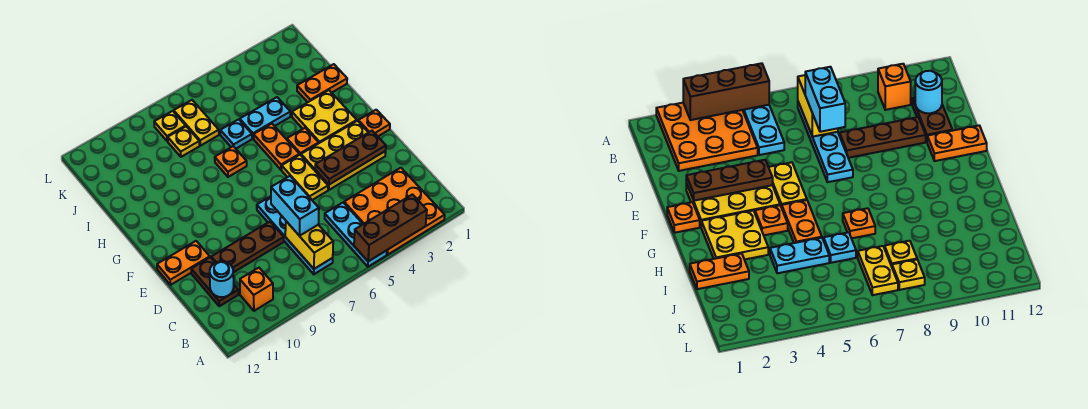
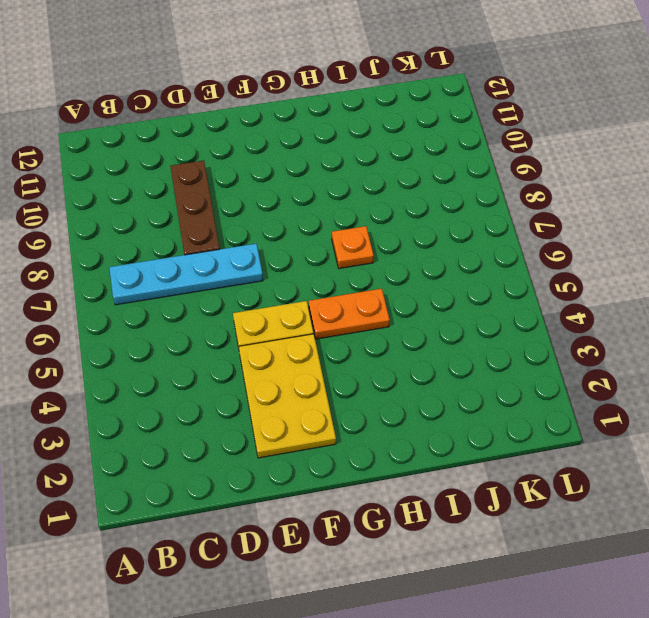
none -> orange plate A2:C4 level 1
none -> cyan plate A5:C5 level 1
none -> orange brick B10 level 1

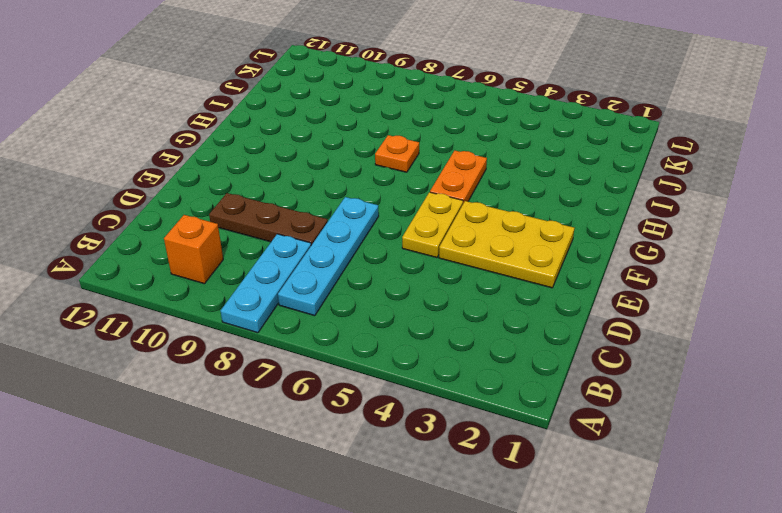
cyan plate A8:C8 level 1 -> cyan plate A5:C5 level 1
none -> orange plate A2:C4 level 1
none -> brown plate C11:D11 level 1
none -> orange plate E11:E12 level 1

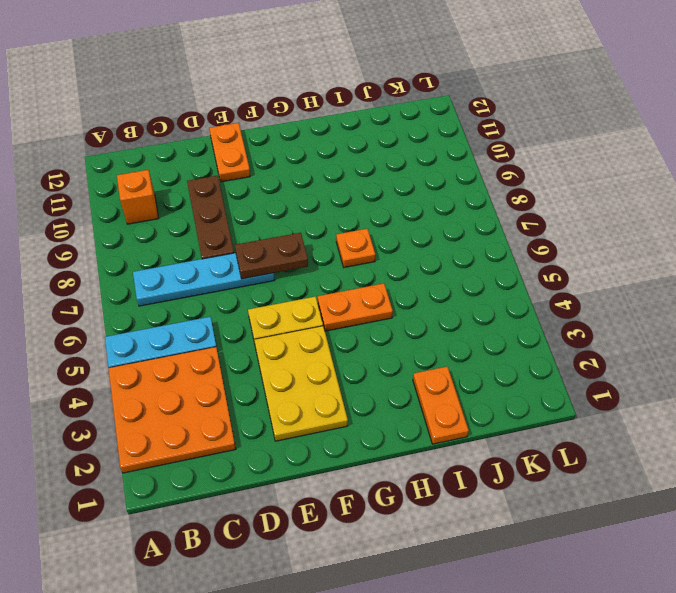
brown plate E7:F7 level 2 -> brown plate C11:D11 level 1
none -> orange plate F1 level 1
none -> yellow plate G2:H3 level 1
none -> orange plate G4 level 1

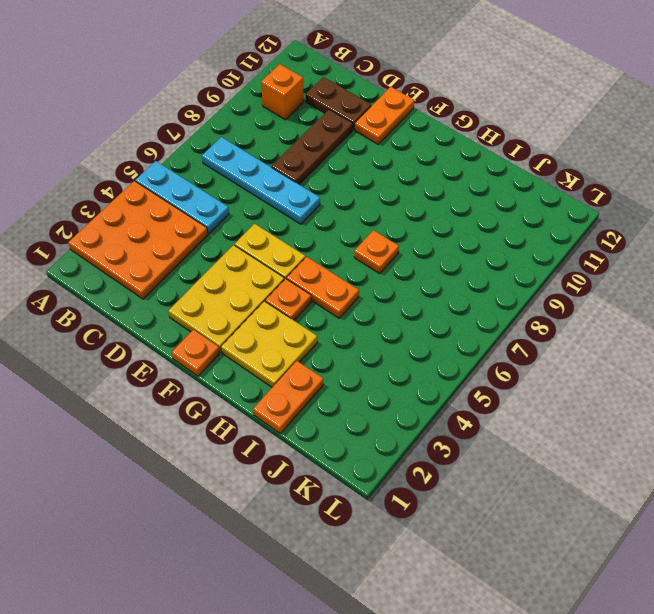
none -> cyan plate I4:I5 level 1
none -> cyan plate I6 level 1
none -> yellow plate J7:K7 level 1

